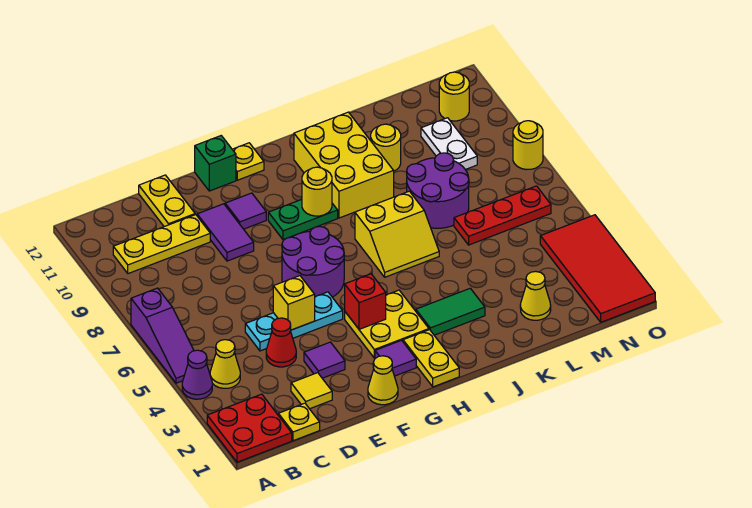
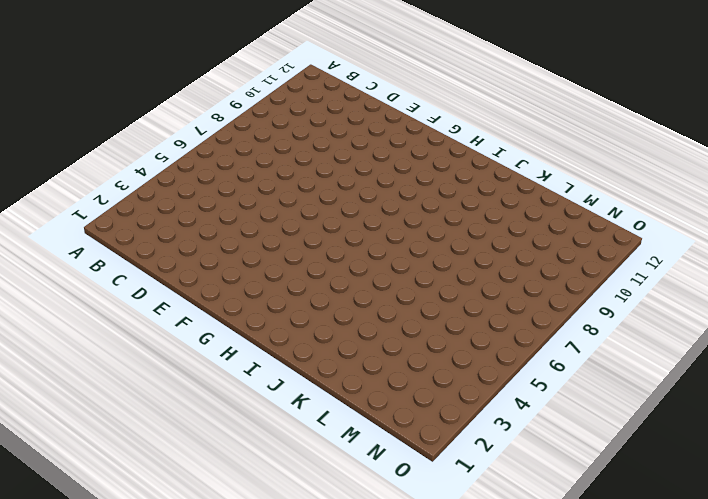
none -> red plate A1:B2 level 1
none -> purple cone A4 level 1
none -> purple slope A5:A7 level 1 top 7
none -> yellow cone B4 level 1

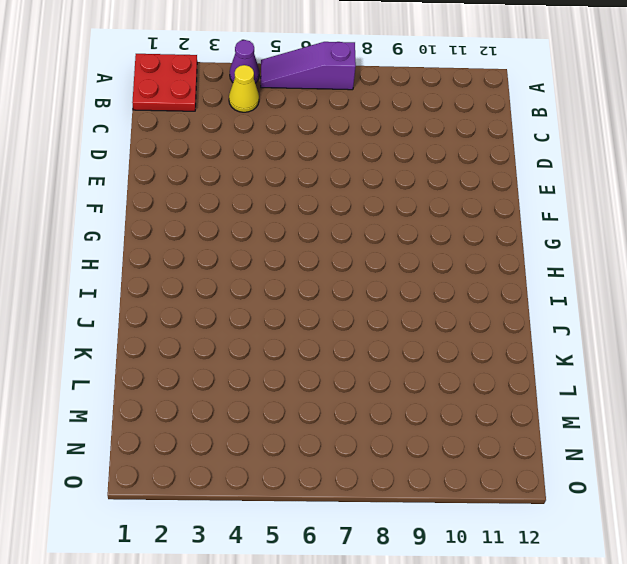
none -> yellow plate B10:D10 level 1
none -> yellow plate C1 level 1
none -> yellow tile D2 level 1
none -> red cone D4 level 1

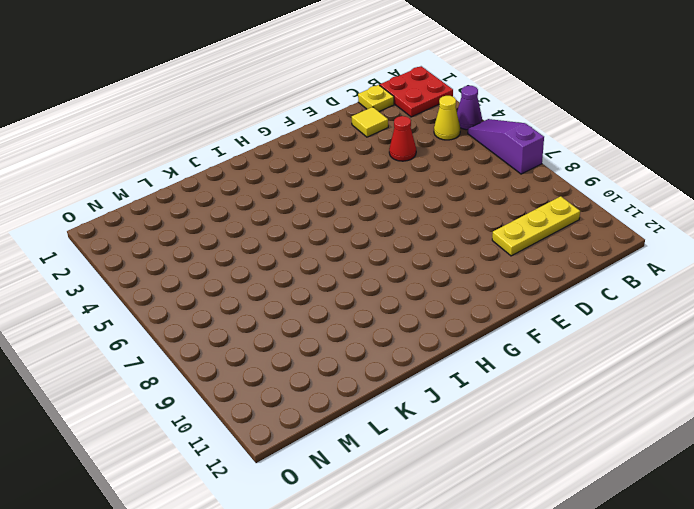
none -> cyan plate D5:F5 level 1
none -> yellow plate D11:D12 level 1
none -> purple tile E3 level 1
none -> purple tile E9:E10 level 1

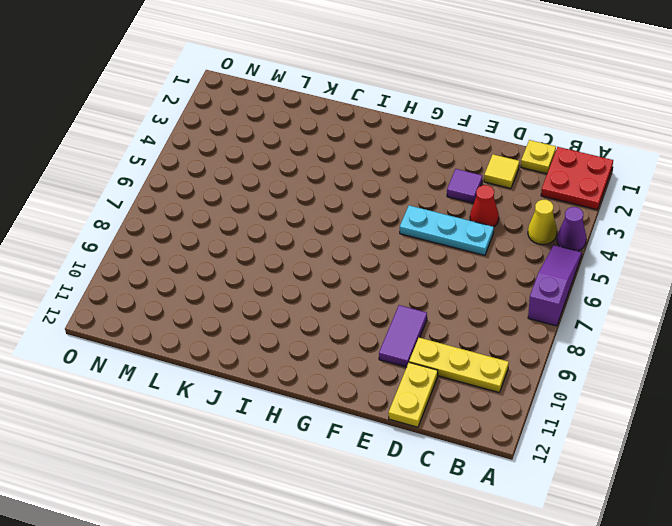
none -> yellow cone F1 level 1
none -> purple round brick F6:G7 level 1
none -> purple tile F10 level 1
none -> green brick F12 level 1

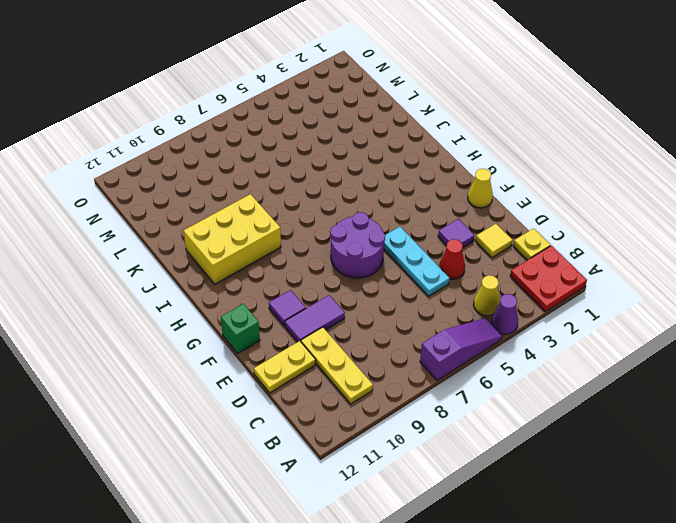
none -> purple tile G2 level 1
none -> yellow plate G3:H4 level 1
none -> green plate G9:H9 level 1
none -> yellow plate G12 level 1

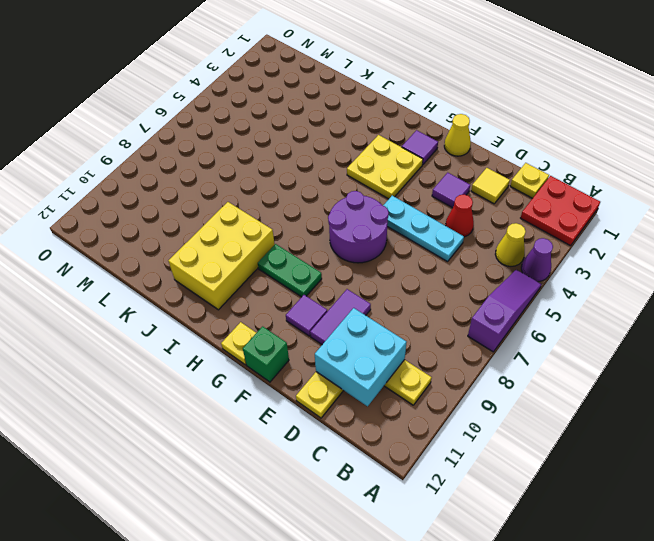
cyan brick C10:D11 level 2 -> none
none -> yellow plate H1:H2 level 1
none -> green tile I3:J3 level 1
none -> yellow slope I6:J7 level 1 top 7
none -> purple round brick K7:L8 level 1

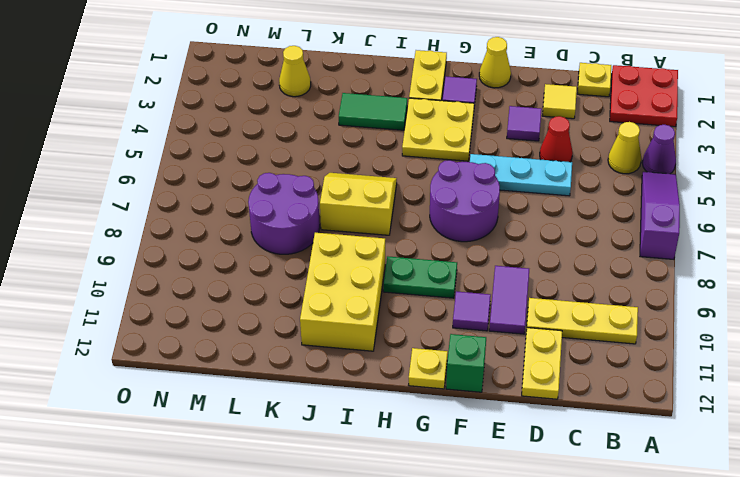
none -> yellow round brick K10 level 1
none -> red plate L6:N6 level 1
none -> white plate M9:M10 level 1
none -> red tile N1:O4 level 1

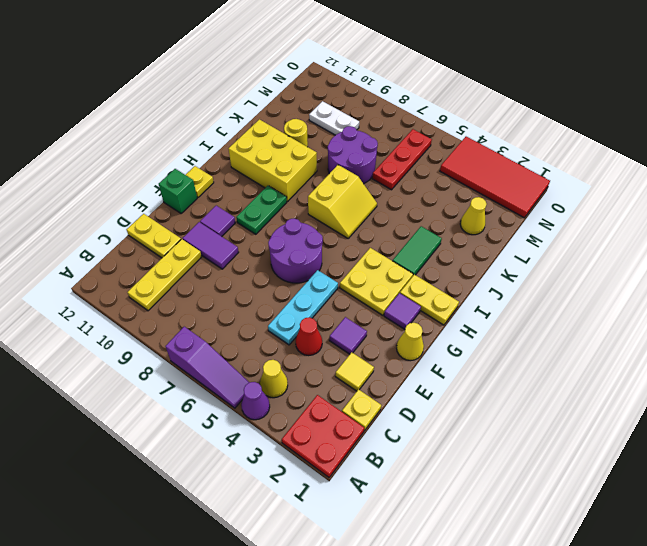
none -> yellow round brick N11 level 1
none -> yellow round brick O8 level 1
none -> yellow brick E5 level 2
none -> red brick G4 level 2

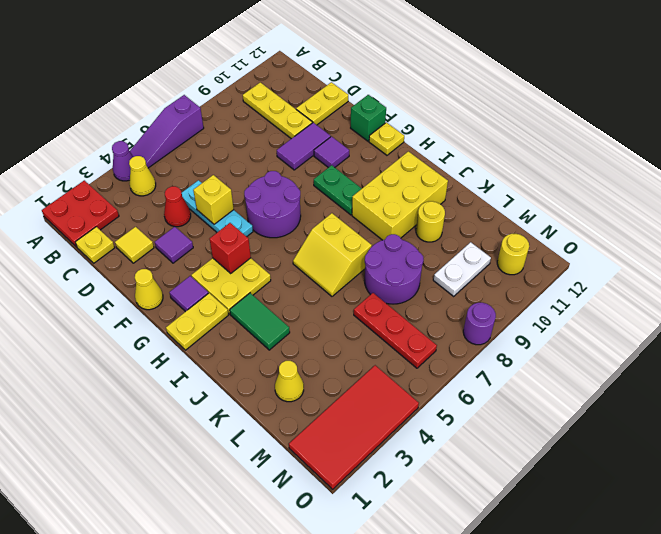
purple round brick O8 level 1 -> yellow round brick O8 level 1
none -> yellow round brick H9 level 2

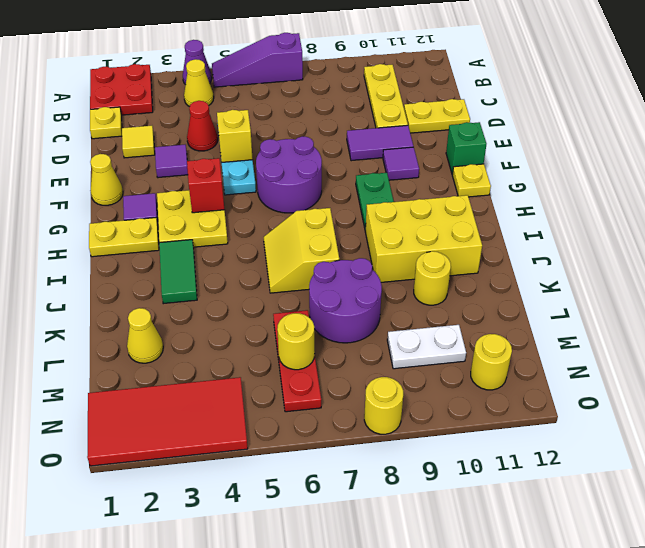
yellow round brick M6 level 2 -> yellow round brick H9 level 2

